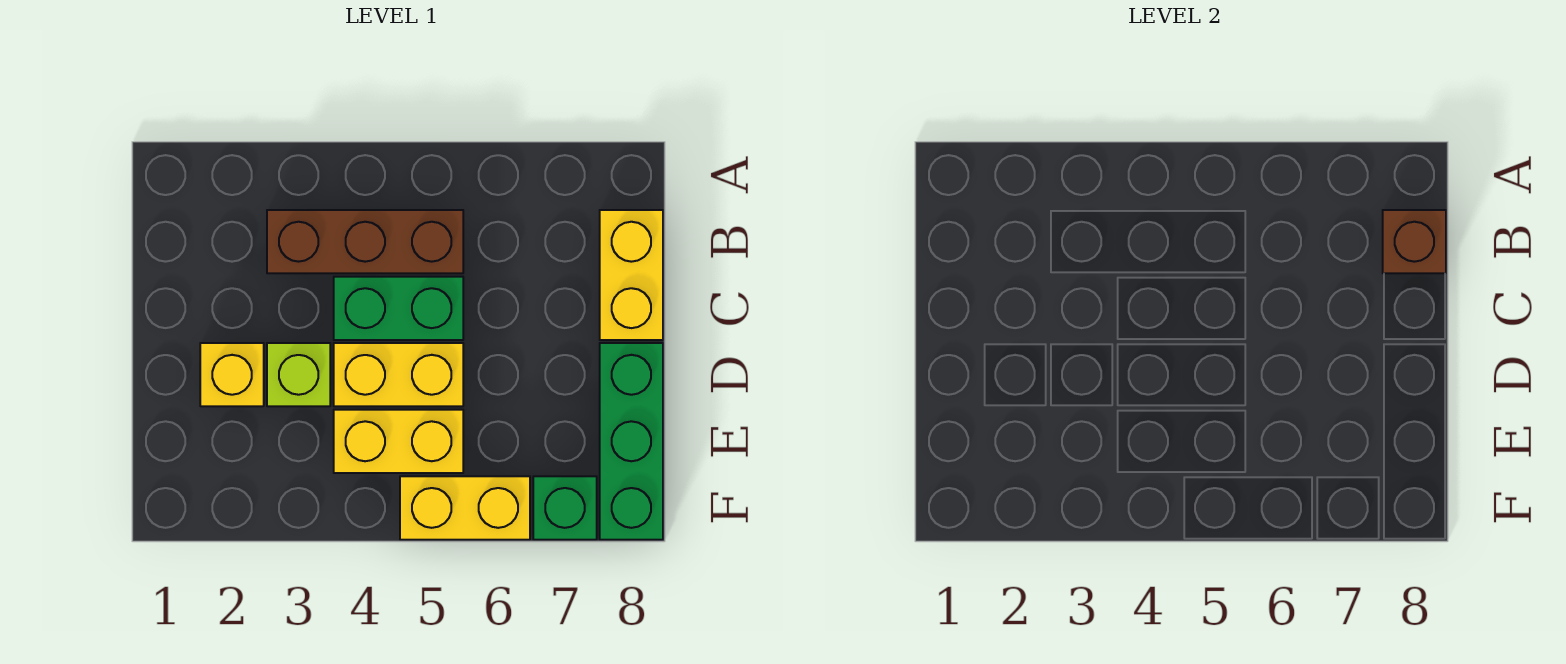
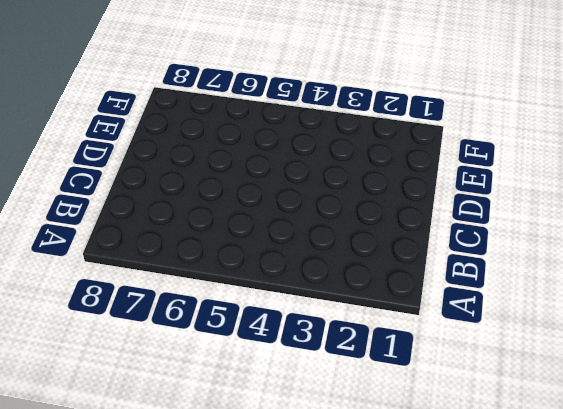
none -> brown brick B3:B5 level 1
none -> yellow brick B8:C8 level 1

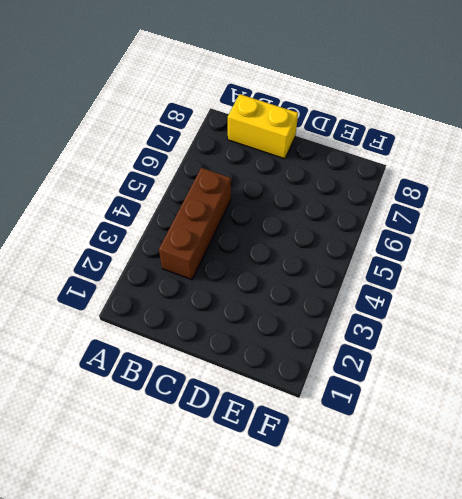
none -> green brick C4:C5 level 1
none -> yellow brick D2 level 1

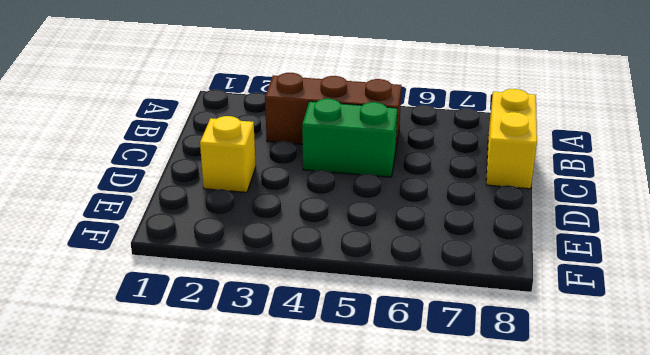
none -> lime brick D3 level 1
none -> yellow brick D4:D5 level 1

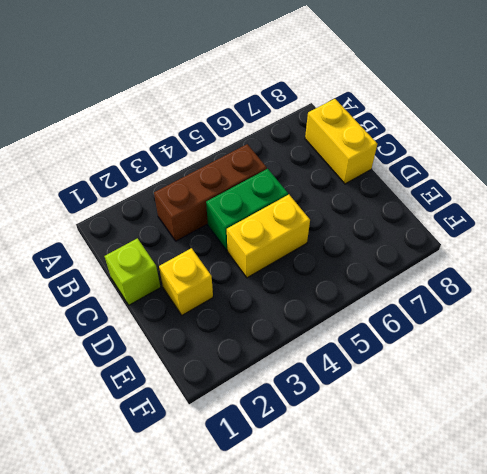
lime brick C1 level 1 -> lime brick D3 level 1
none -> green brick D8:F8 level 1
none -> yellow brick E4:E5 level 1

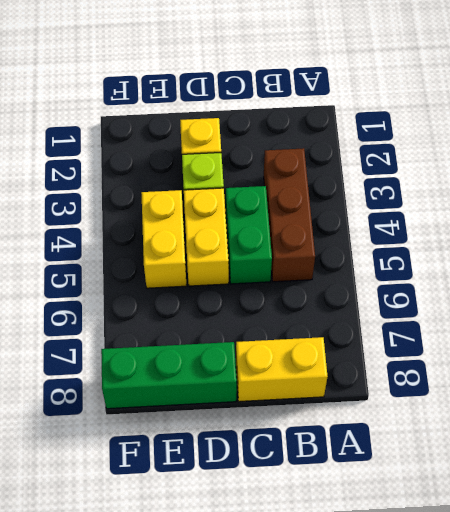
none -> yellow brick F5:F6 level 1
none -> green brick F7 level 1

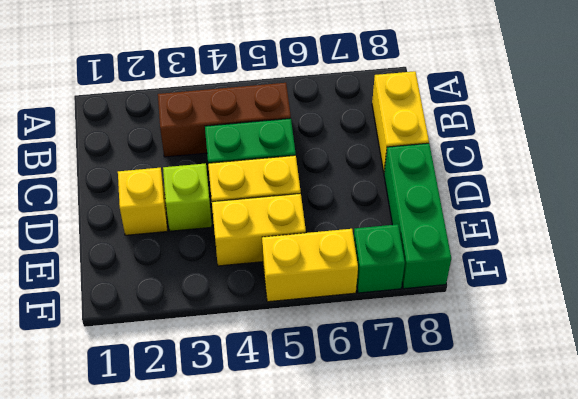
none -> brown brick B8 level 2

